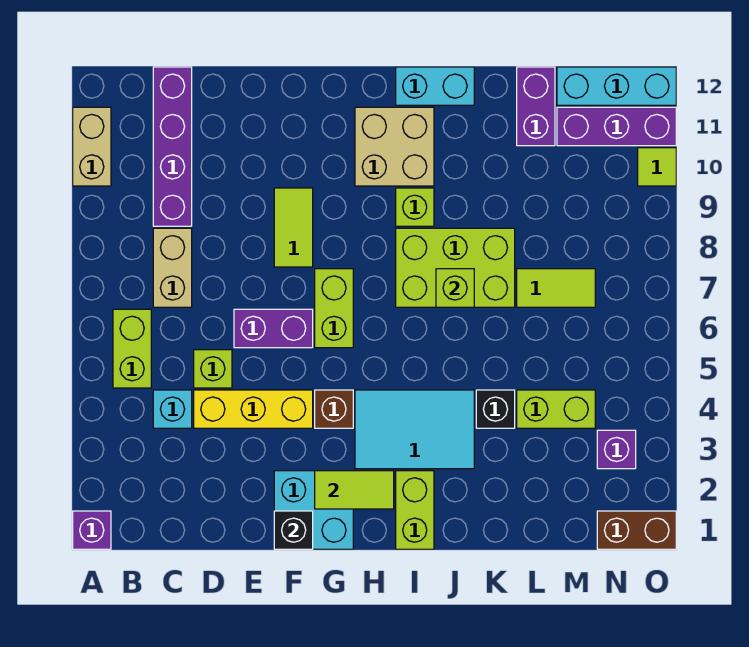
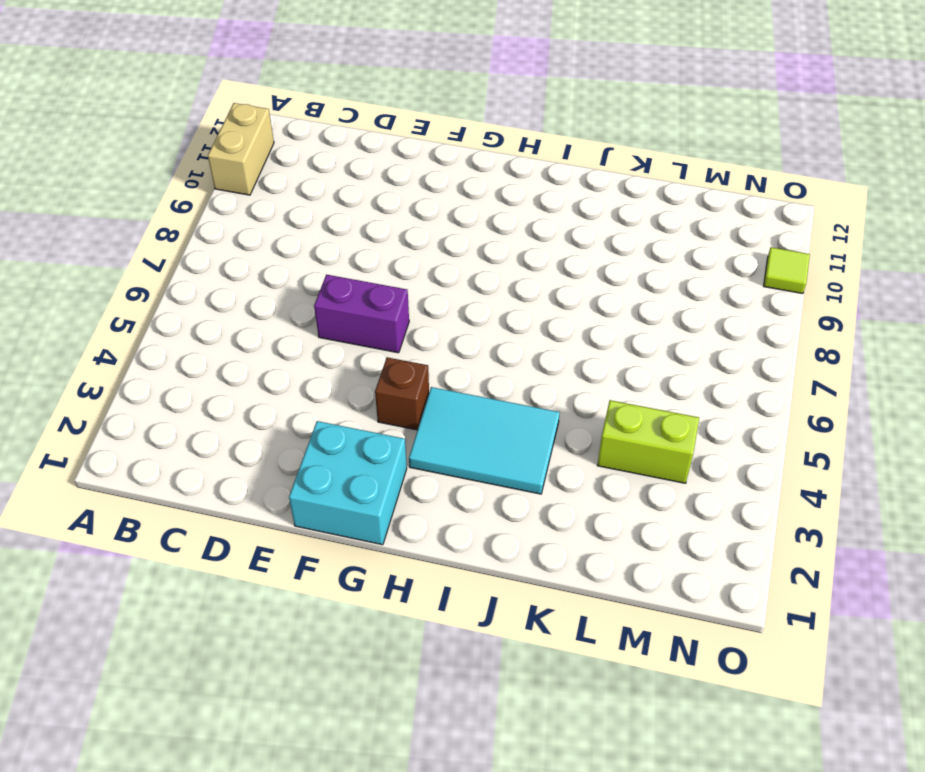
none -> purple brick A1 level 1
none -> lime brick B5:B6 level 1
none -> cyan brick C4 level 1
none -> tan brick C7:C8 level 1

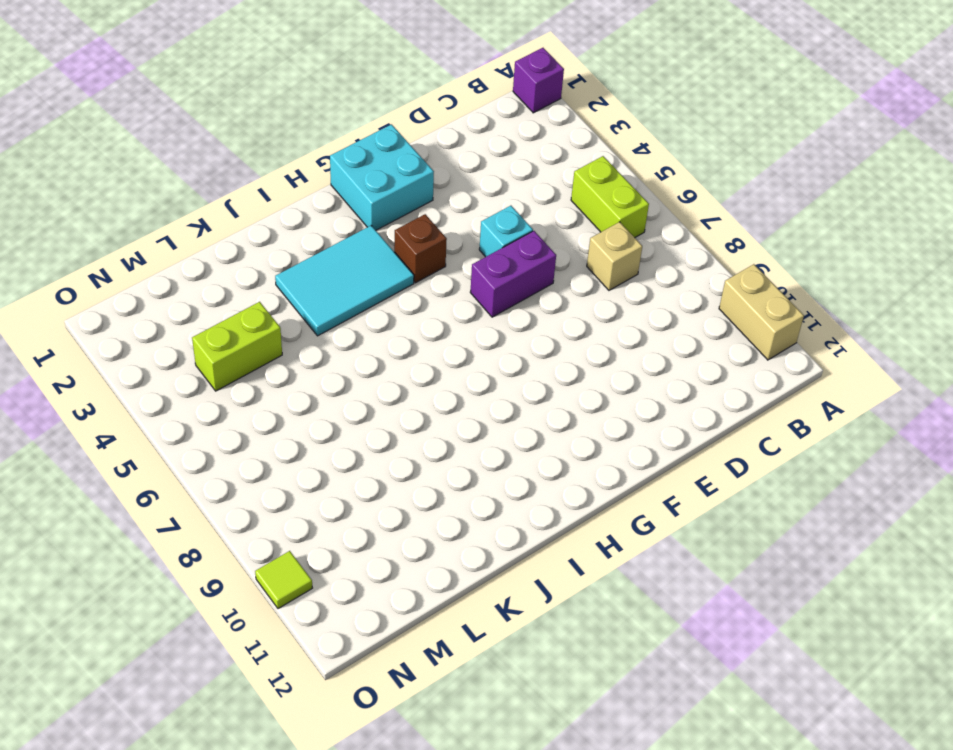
tan brick C7 level 1 -> tan brick C7:C8 level 1
cyan brick E5 level 1 -> cyan brick C4 level 1
none -> purple brick C9:C12 level 1
none -> yellow brick D4:F4 level 1
none -> lime brick D5 level 1
none -> lime tile F8:F9 level 1

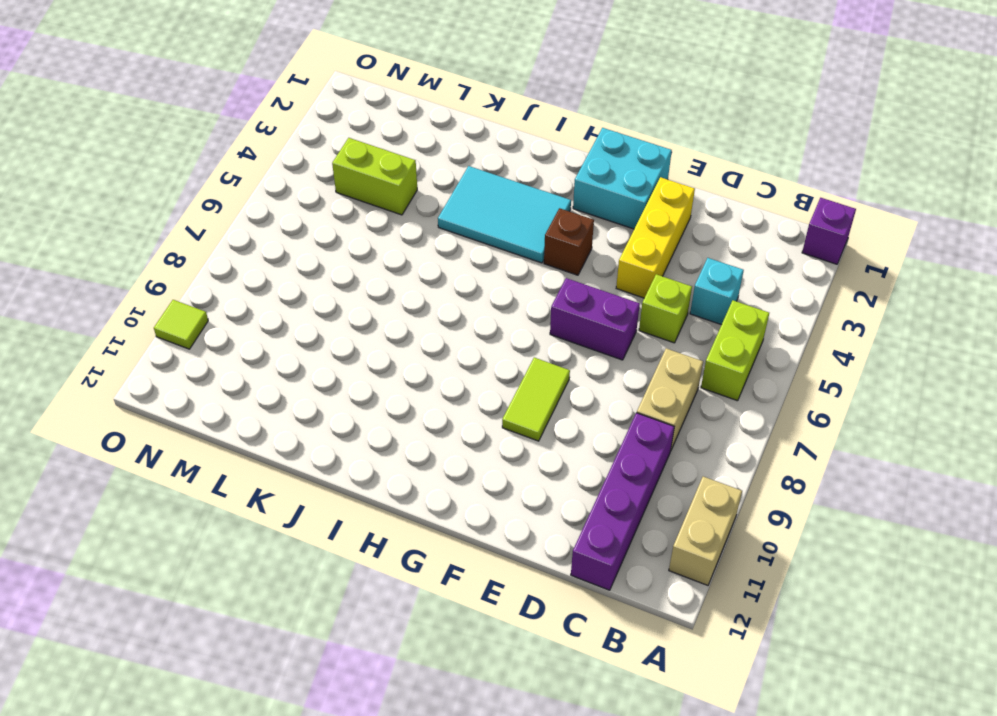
yellow brick E2:E4 level 1 -> yellow brick D4:F4 level 1
none -> lime brick G6:G7 level 1
none -> tan brick H10:I11 level 1
none -> lime brick I1:I2 level 1
none -> lime brick I7:K8 level 1

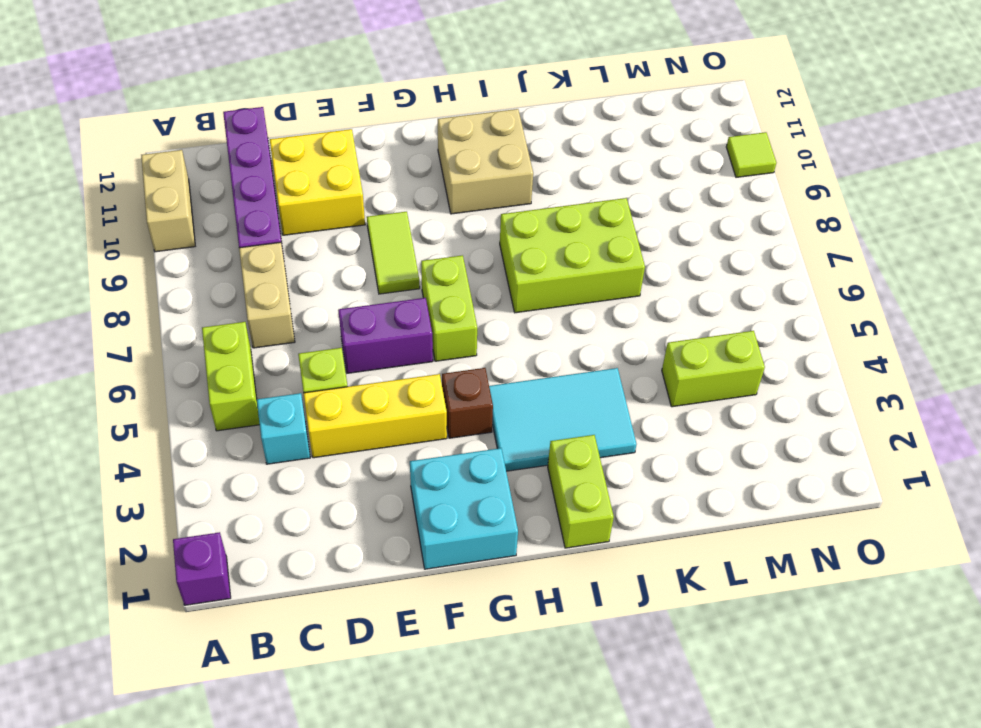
yellow brick D10:E11 level 1 -> none
none -> lime brick I9 level 1
none -> cyan brick I12:J12 level 1
none -> black brick K4 level 1
none -> lime tile L7:M7 level 1

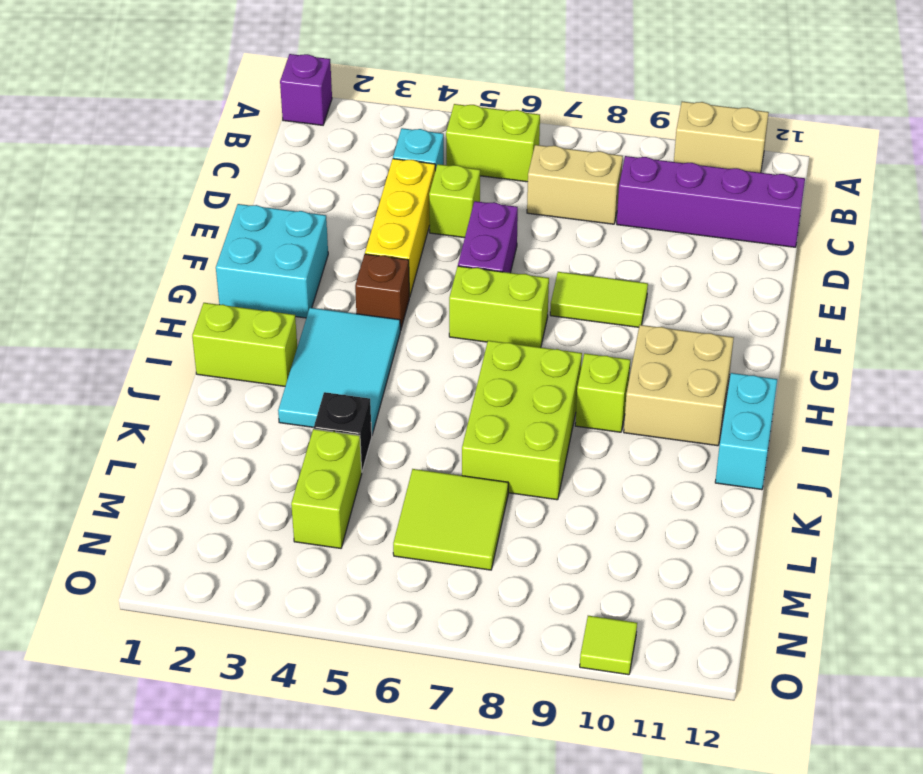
lime tile L6:M7 level 1 -> lime tile L7:M7 level 1
none -> purple brick L11:L12 level 1
none -> purple brick M11:O11 level 1
none -> cyan brick M12:O12 level 1
none -> brown brick N1:O1 level 1

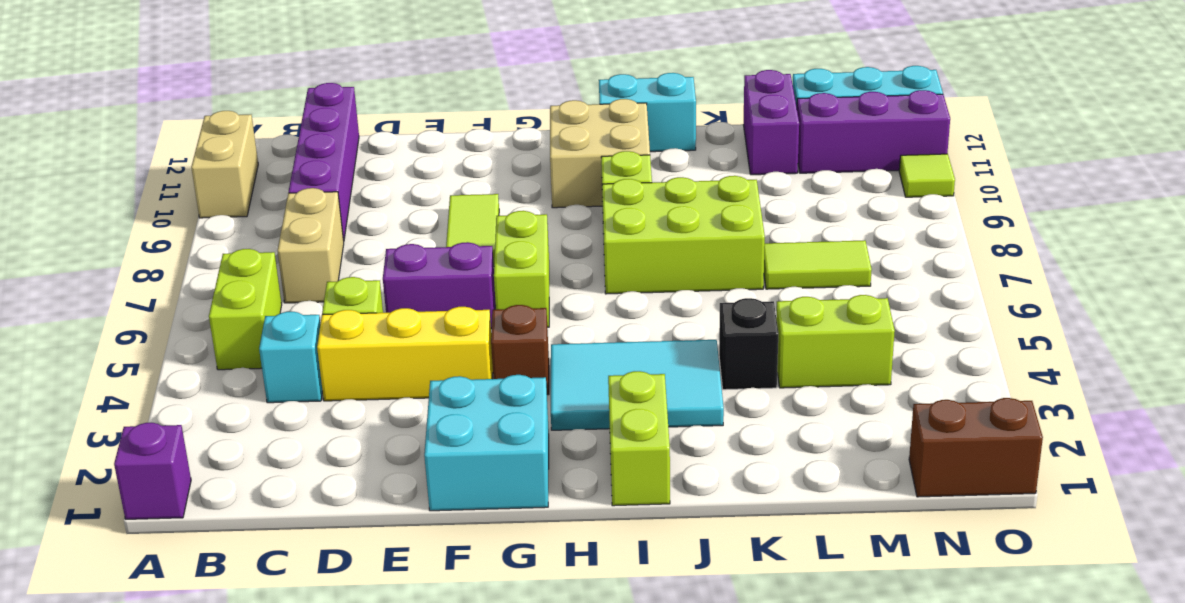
none -> purple brick N3 level 1
none -> black brick F1 level 2
none -> lime tile G2:H2 level 2
none -> lime brick J7 level 2

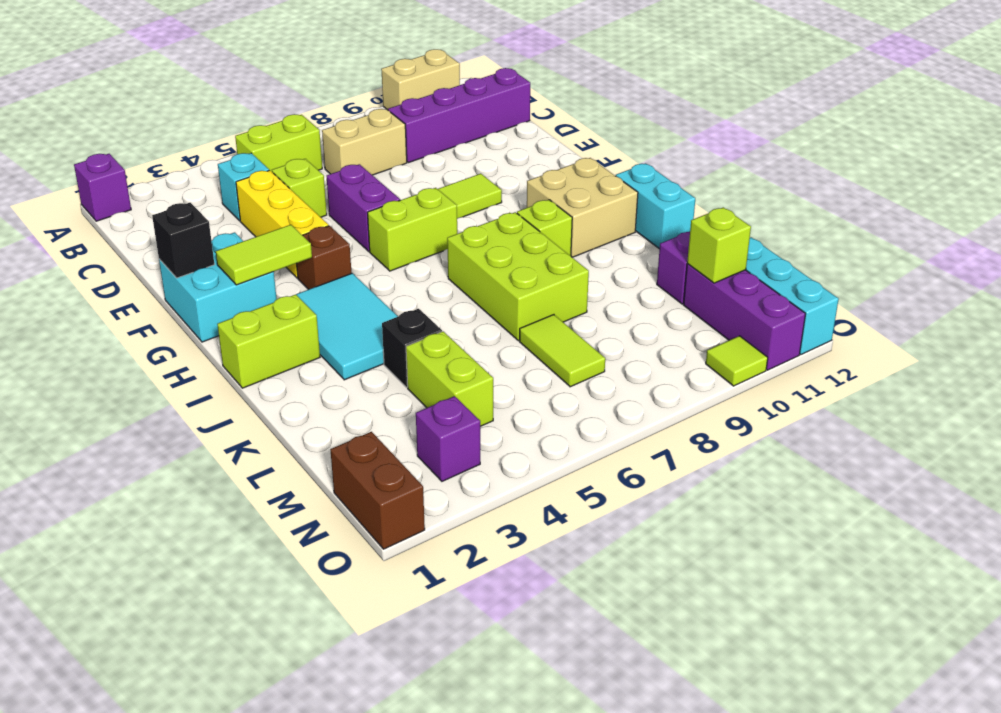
lime tile G2:G3 level 2 -> lime tile G2:H2 level 2
lime brick M11 level 2 -> lime brick J7 level 2

